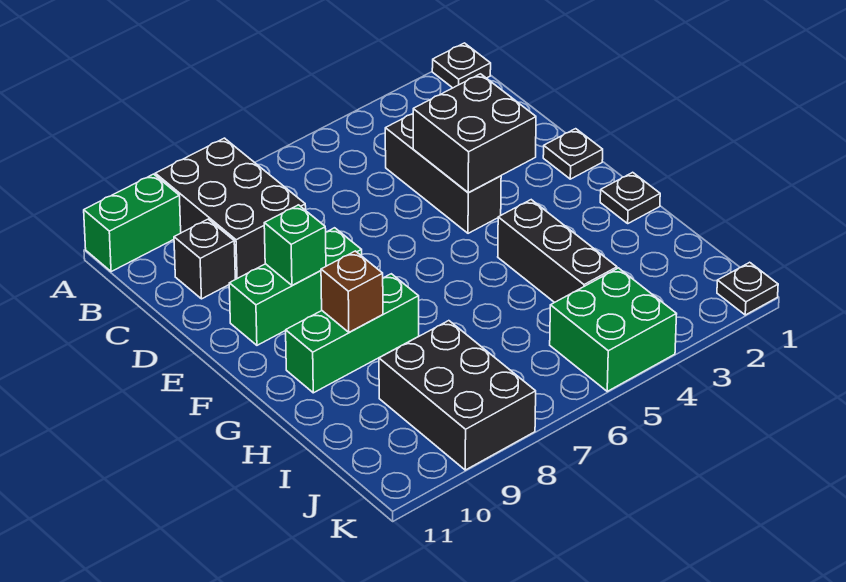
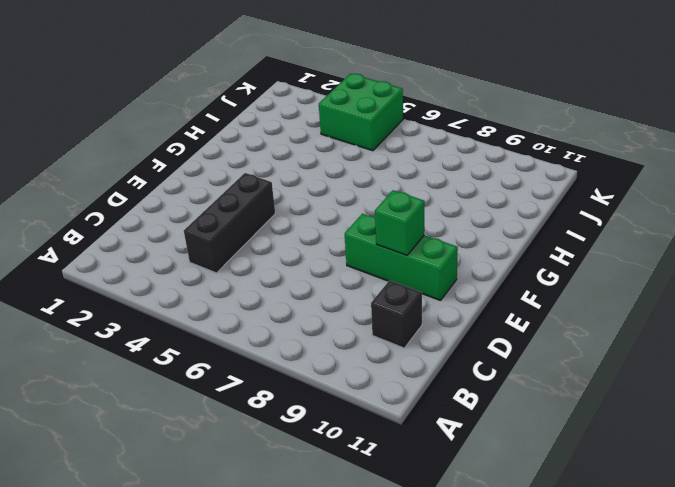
none -> black plate A1 level 1
none -> black brick A8:C9 level 1
none -> green brick A10:A11 level 1

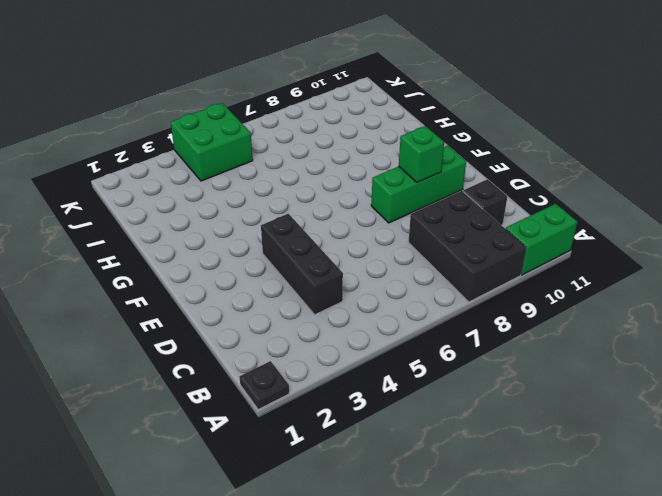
none -> black plate E1 level 1
none -> black plate G1 level 1
none -> black brick G4:I4 level 1

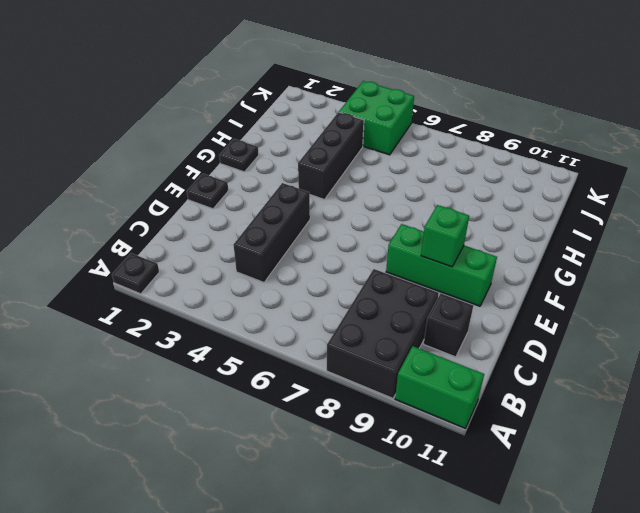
none -> green brick G8:G10 level 1
none -> black brick I8:K9 level 1
none -> black plate K1 level 1

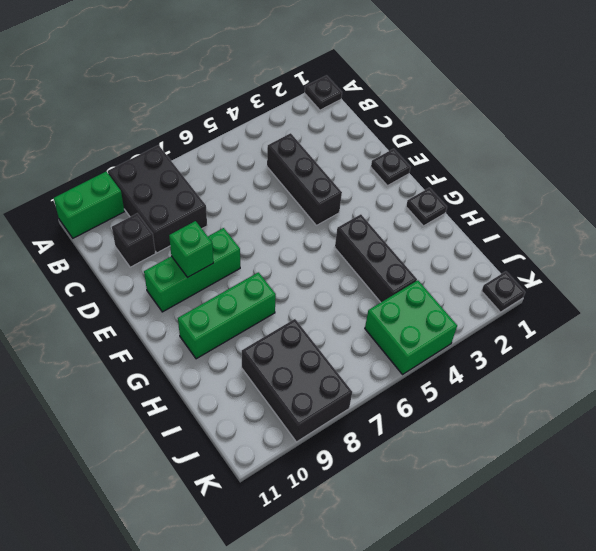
none -> black brick D3:E4 level 2
none -> brown brick G9 level 2

